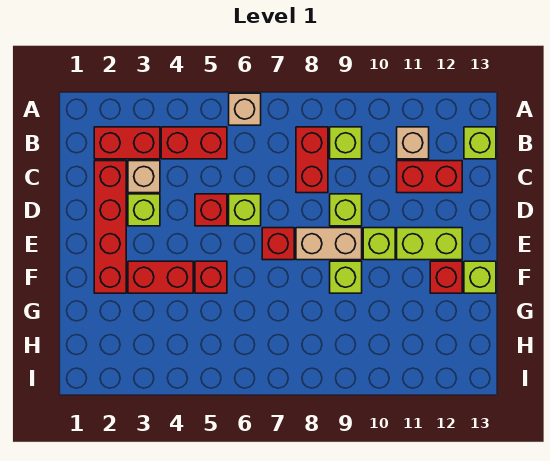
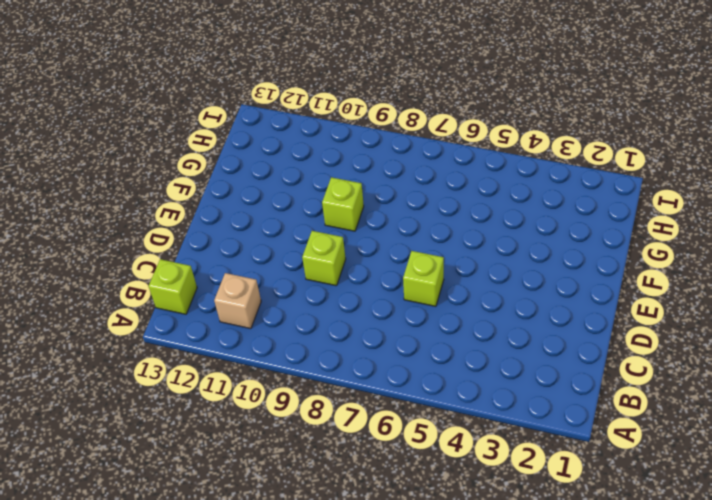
none -> tan brick A6 level 1
none -> red brick B2:B3 level 1
none -> red brick B4:B5 level 1

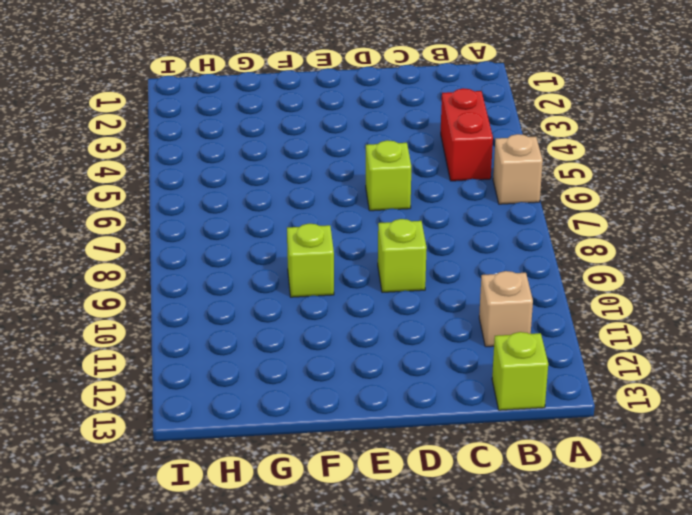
none -> red brick B2:B3 level 1
none -> red brick B8:C8 level 1
none -> lime brick B9 level 1

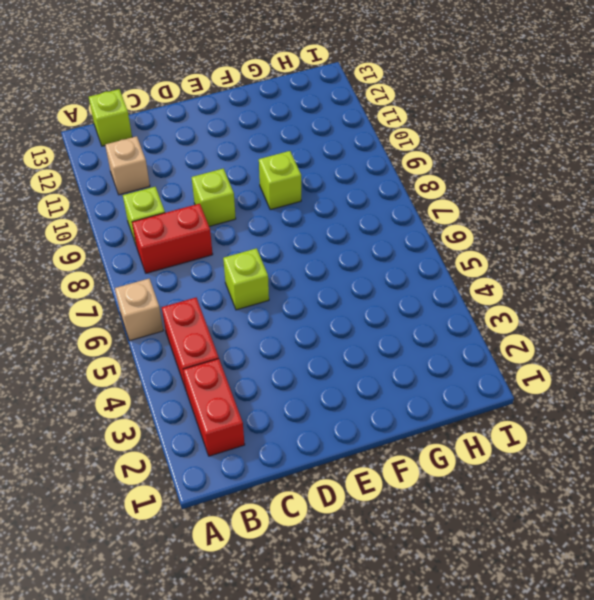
none -> red brick C2:F2 level 1
none -> tan brick C3 level 1
none -> red brick C11:C12 level 1

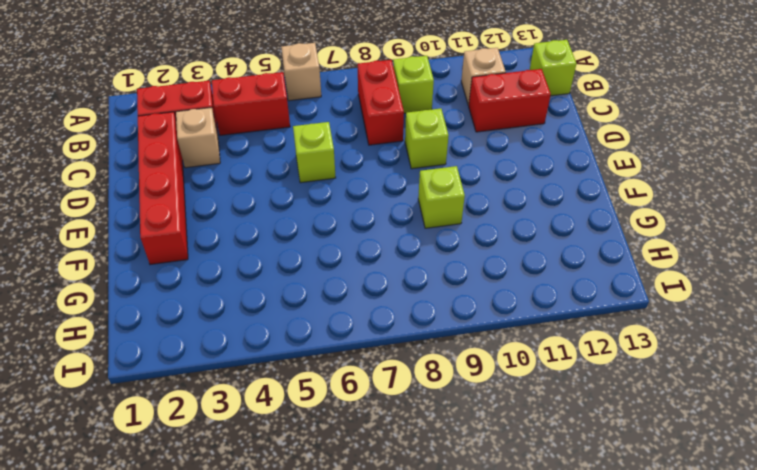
none -> lime brick D3 level 1
none -> red brick D5 level 1
none -> red brick E7 level 1

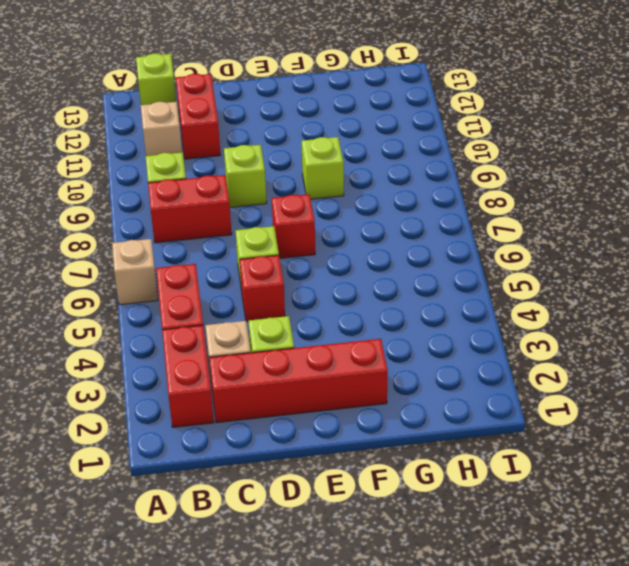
none -> tan brick E8:E9 level 1
none -> lime brick E10 level 1
none -> lime brick E11:E12 level 1

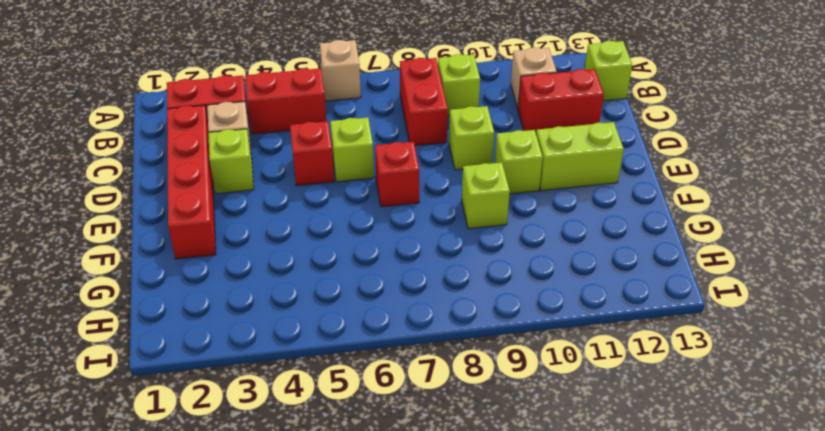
none -> tan brick E8:E9 level 1
none -> red brick F3:F4 level 1
none -> red brick F5 level 1

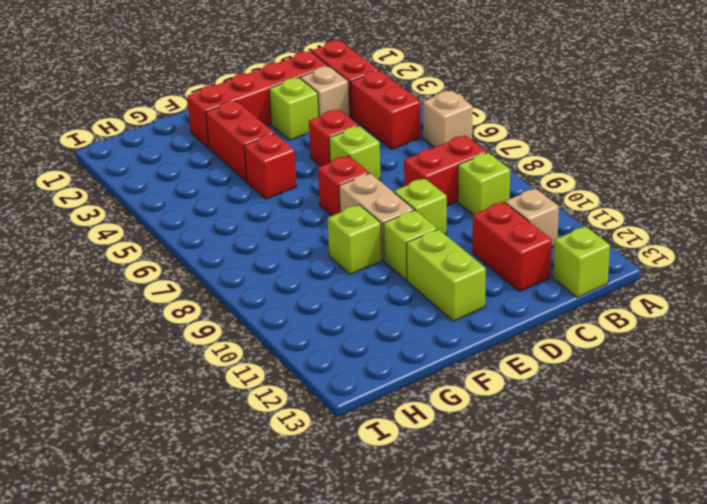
none -> red brick F12 level 1
none -> lime brick F13 level 1

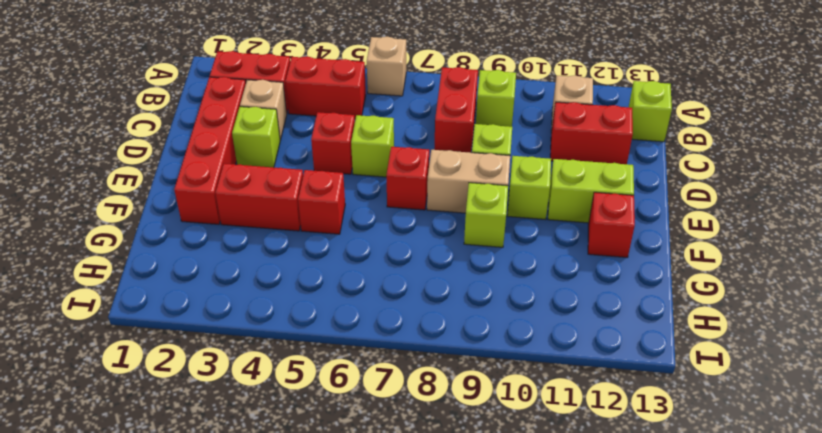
none -> lime brick F13 level 1

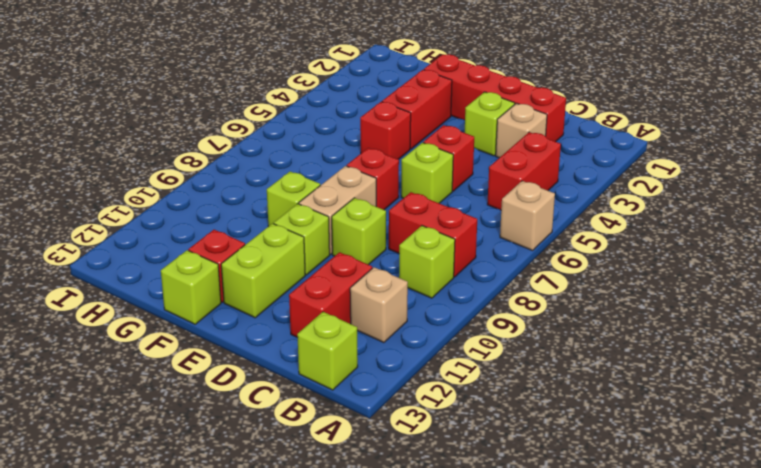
none -> red brick B2:B3 level 1

